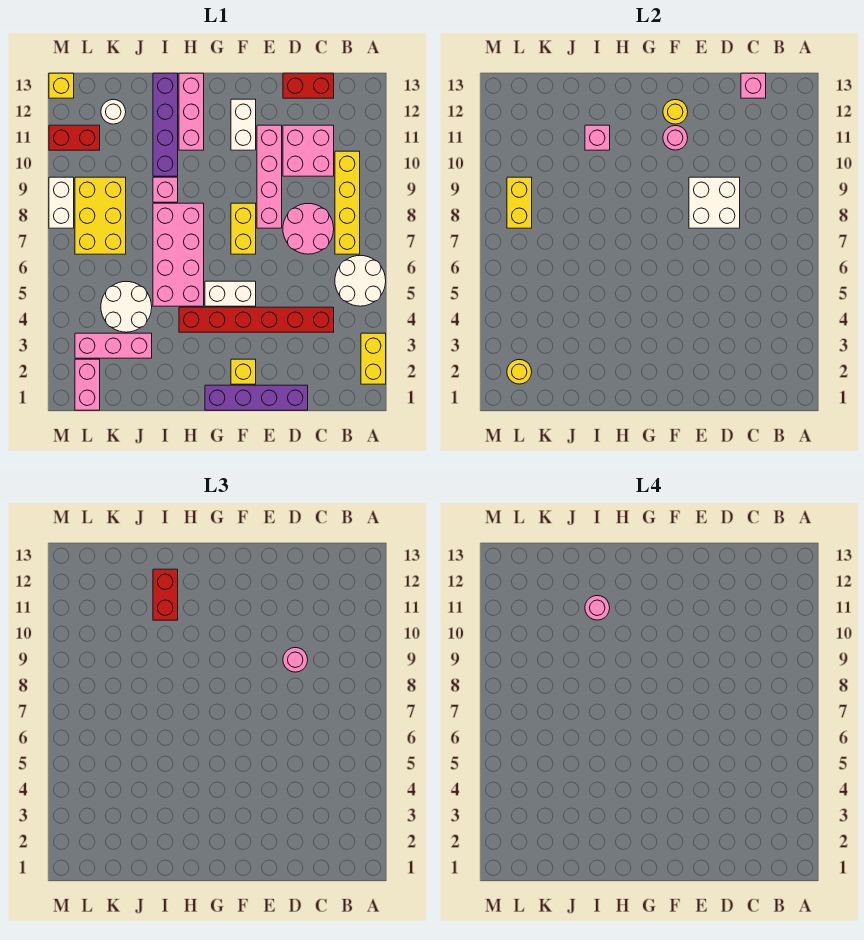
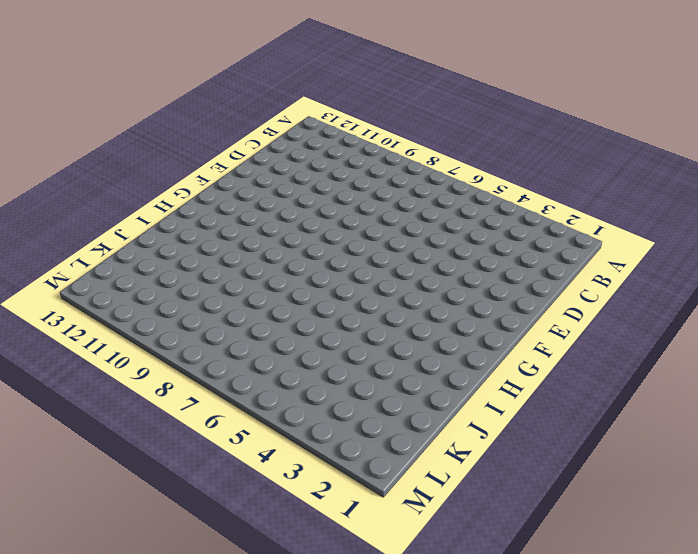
none -> yellow brick A2:A3 level 1
none -> white round brick A5:B6 level 1
none -> yellow brick B7:B10 level 1
none -> red brick C4:H4 level 1

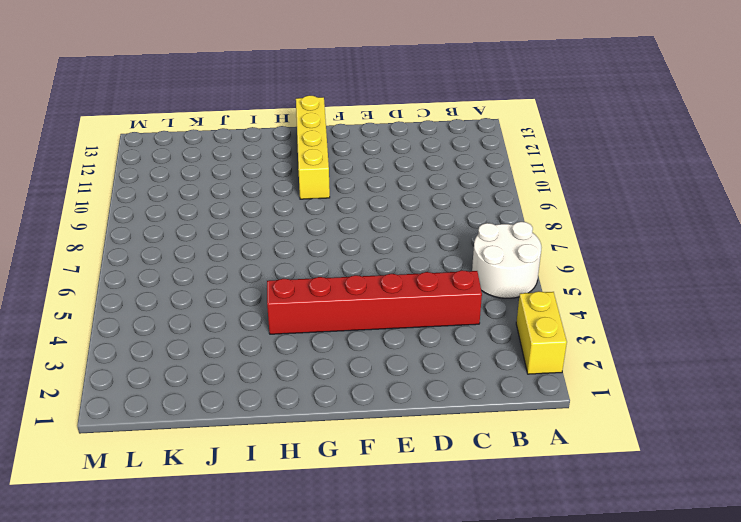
yellow brick G10:G13 level 1 -> yellow brick B7:B10 level 1
none -> pink round brick C7:D8 level 1
none -> pink brick C10:D11 level 1
none -> red brick C13:D13 level 1
none -> purple brick D1:G1 level 1

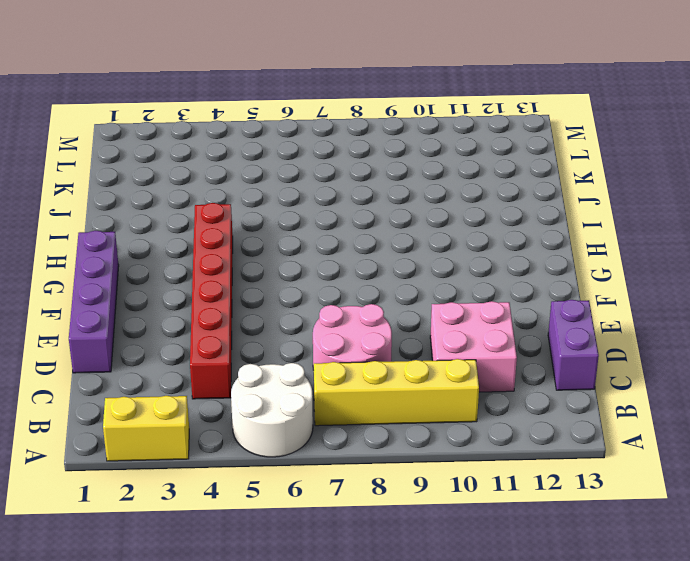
purple brick C13:D13 level 1 -> red brick C13:D13 level 1
none -> pink brick E8:E11 level 1
none -> yellow brick F2 level 1
none -> white brick F5:G5 level 1
none -> yellow brick F7:F8 level 1

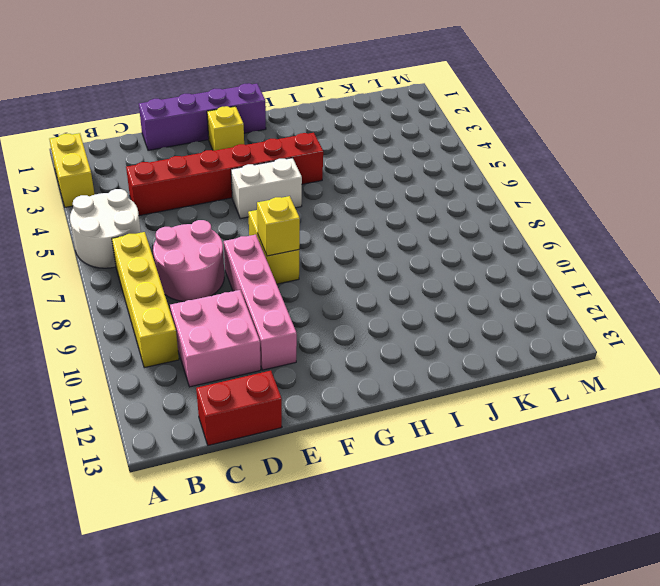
yellow brick F8 level 2 -> yellow brick M13 level 1
none -> white brick F11:F12 level 1
none -> pink brick H5:I8 level 1
none -> pink brick H11:H13 level 1
none -> pink brick I9 level 1

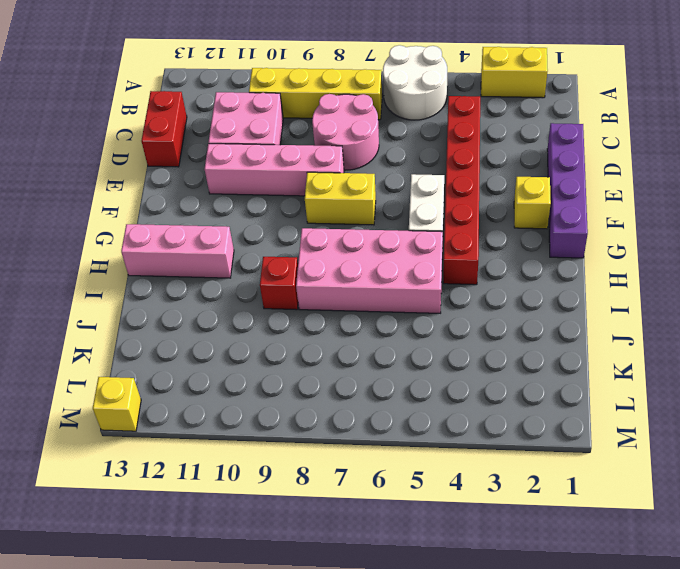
red brick I9 level 1 -> pink brick I9 level 1
none -> white brick F11:F12 level 1
none -> purple brick I10:I13 level 1
none -> pink brick J3:L3 level 1
none -> white round brick J4:K5 level 1

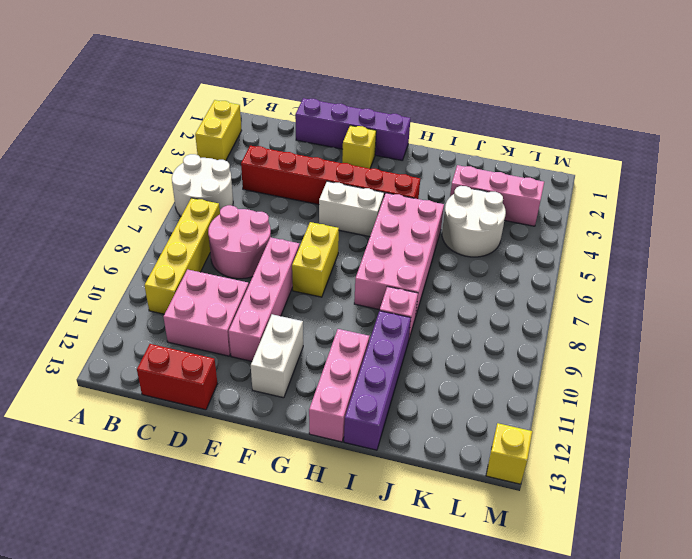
none -> yellow brick K7:L9 level 1
none -> white round brick K12 level 1
none -> pink brick L1:L2 level 1
none -> red brick L11:M11 level 1

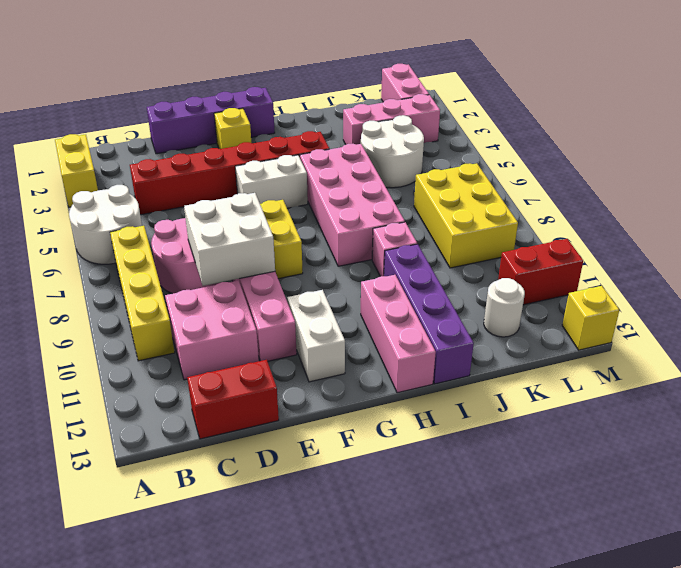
none -> white brick M8:M9 level 1
none -> pink brick C13 level 2
none -> pink round brick F11 level 2
none -> yellow round brick F12 level 2

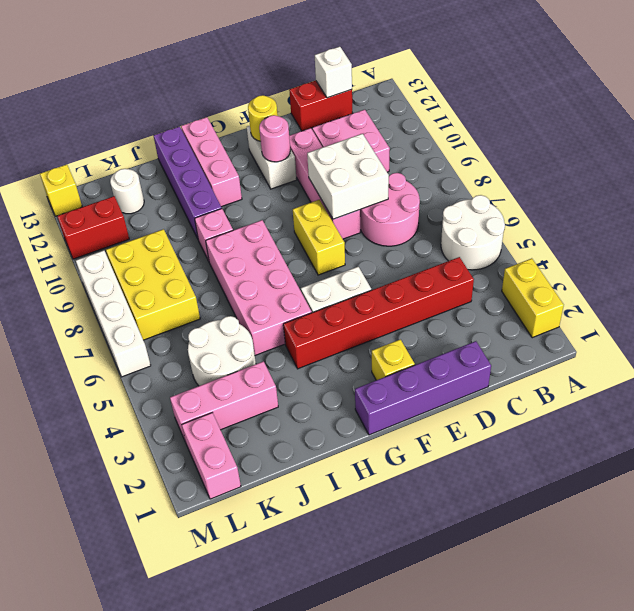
white brick C13 level 2 -> pink brick C13 level 2
white brick M6:M9 level 1 -> white brick M8:M9 level 1
none -> yellow brick B7:B10 level 1
none -> pink brick I11 level 2
none -> yellow round brick L2 level 2
none -> yellow brick L8:L9 level 2

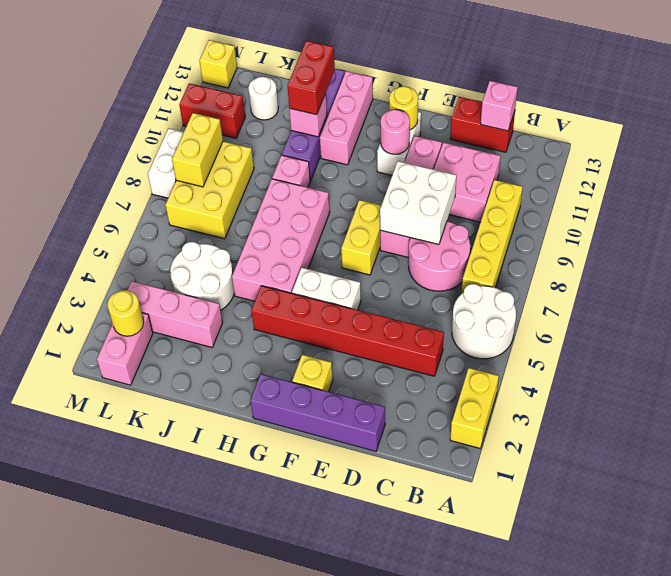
none -> pink round brick D9 level 3
none -> pink round brick I11 level 4

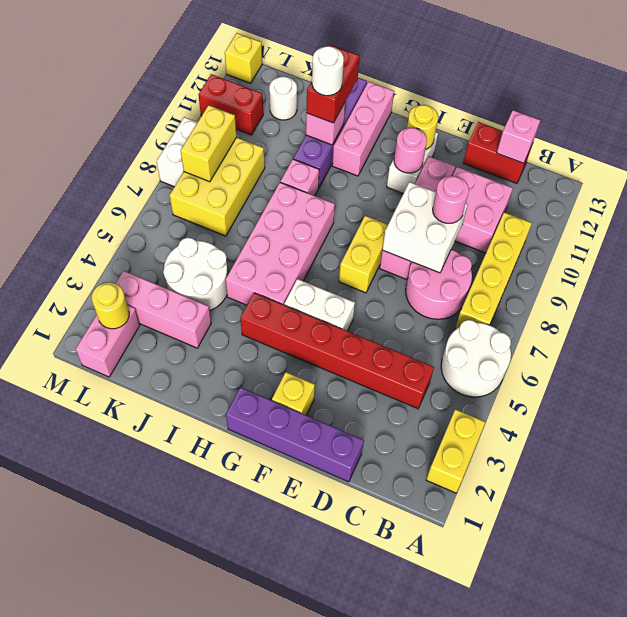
white round brick I11 level 4 -> pink round brick I11 level 4

